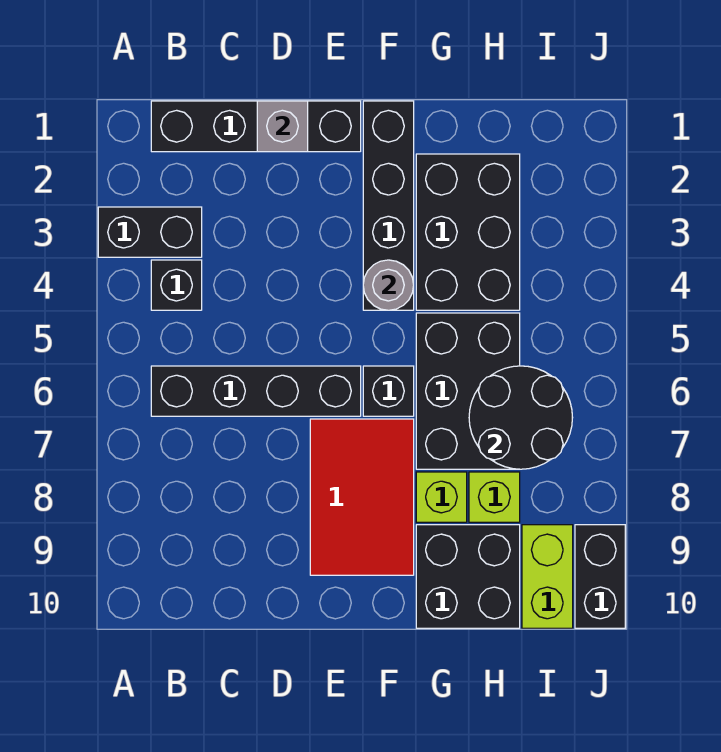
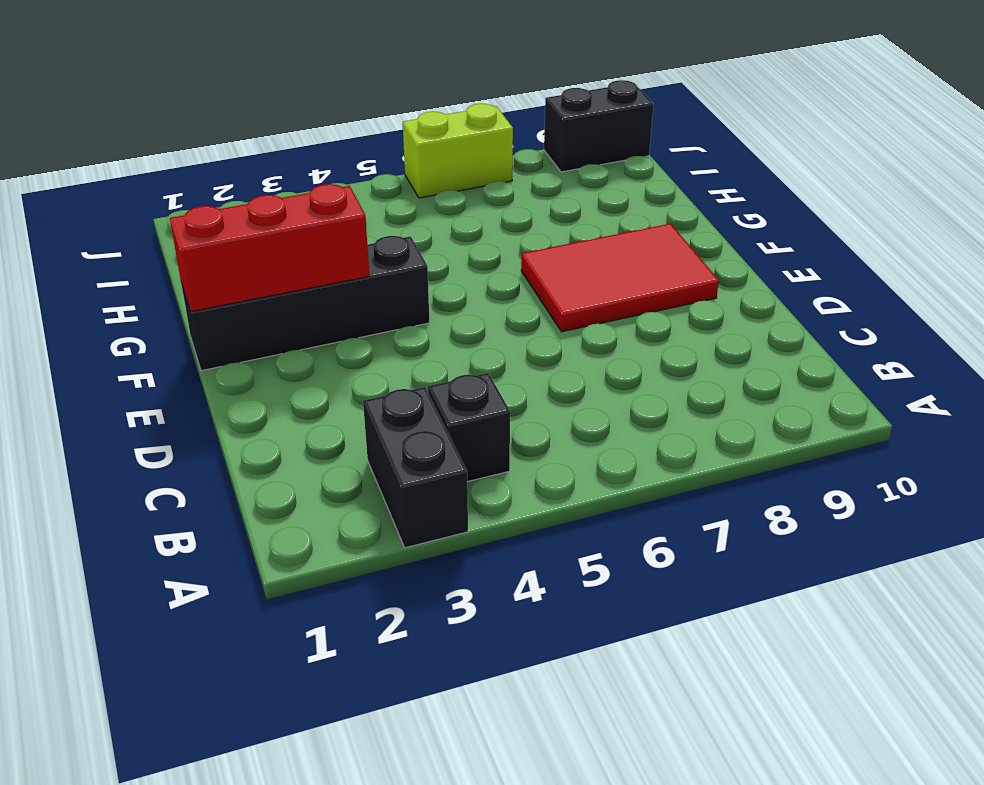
red brick F1:F3 level 2 -> none
lime brick J6:J7 level 1 -> lime brick I9:I10 level 1
none -> black brick B1:E1 level 1
none -> black brick B6:E6 level 1
none -> black brick F6 level 1

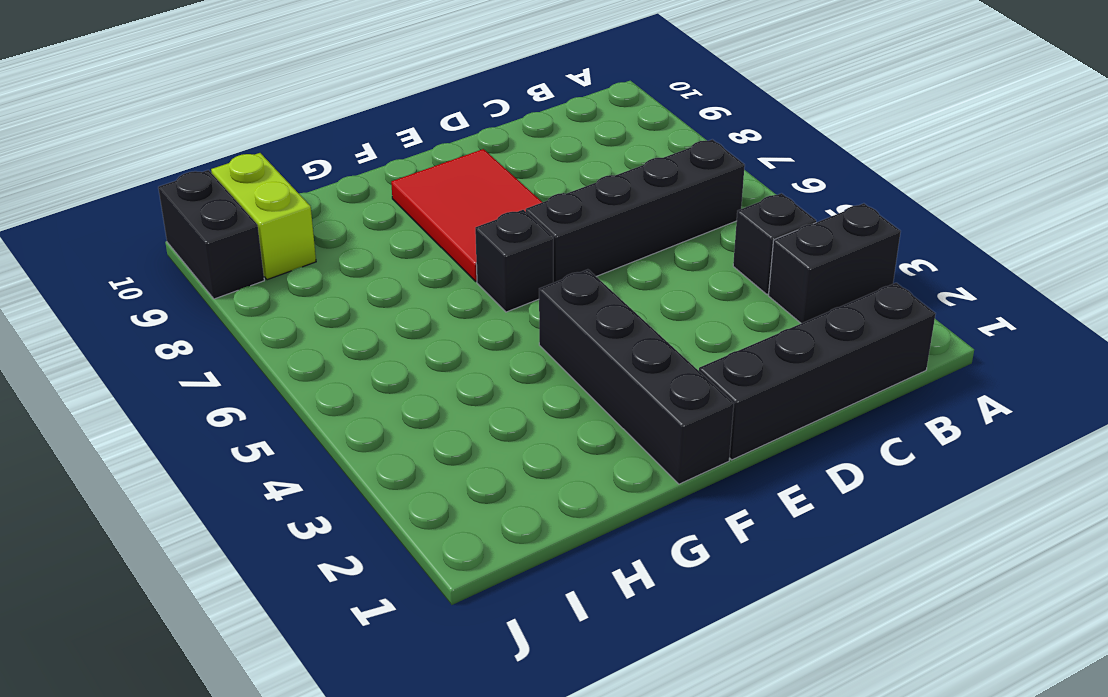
none -> black brick G2:H4 level 1
none -> black brick G5:H7 level 1
none -> lime brick G8 level 1

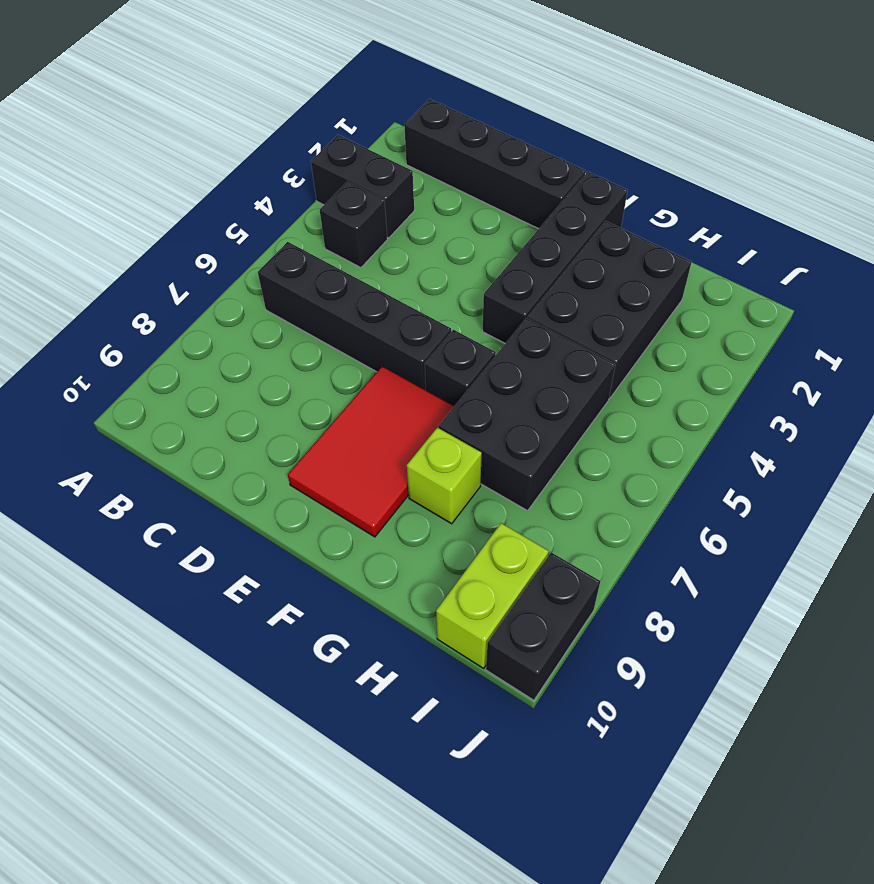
none -> black brick G9:H10 level 1
none -> lime brick H8 level 1
none -> grey brick D1 level 2

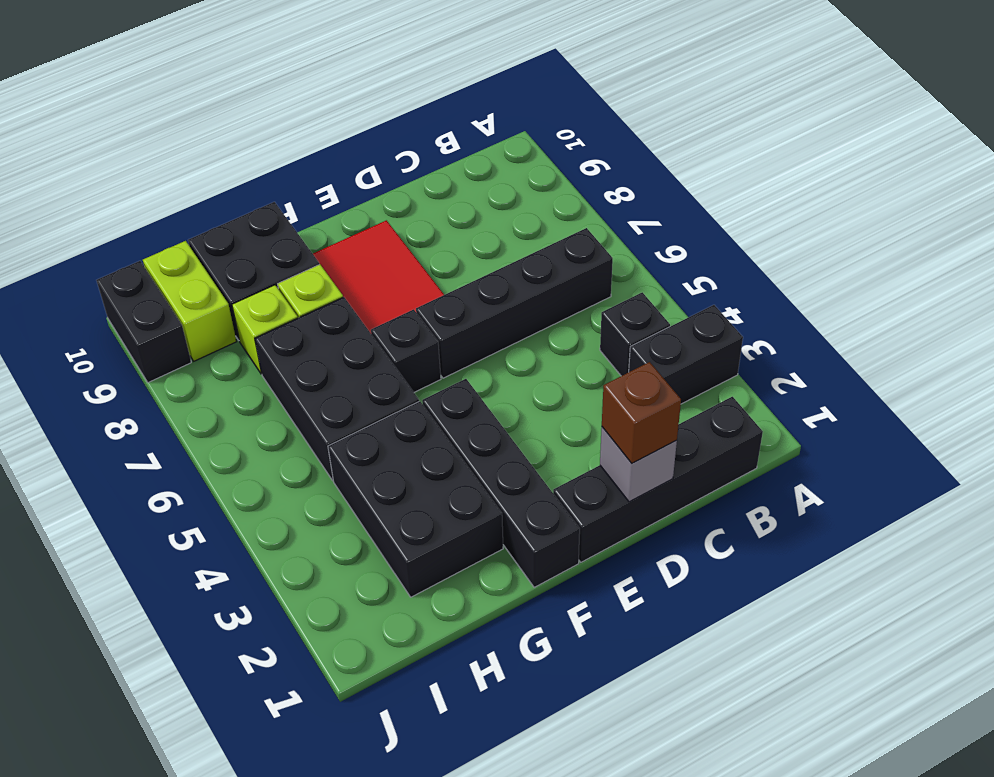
brown brick D1 level 3 -> none
none -> grey round brick F4 level 2
none -> black round brick H6:I7 level 2

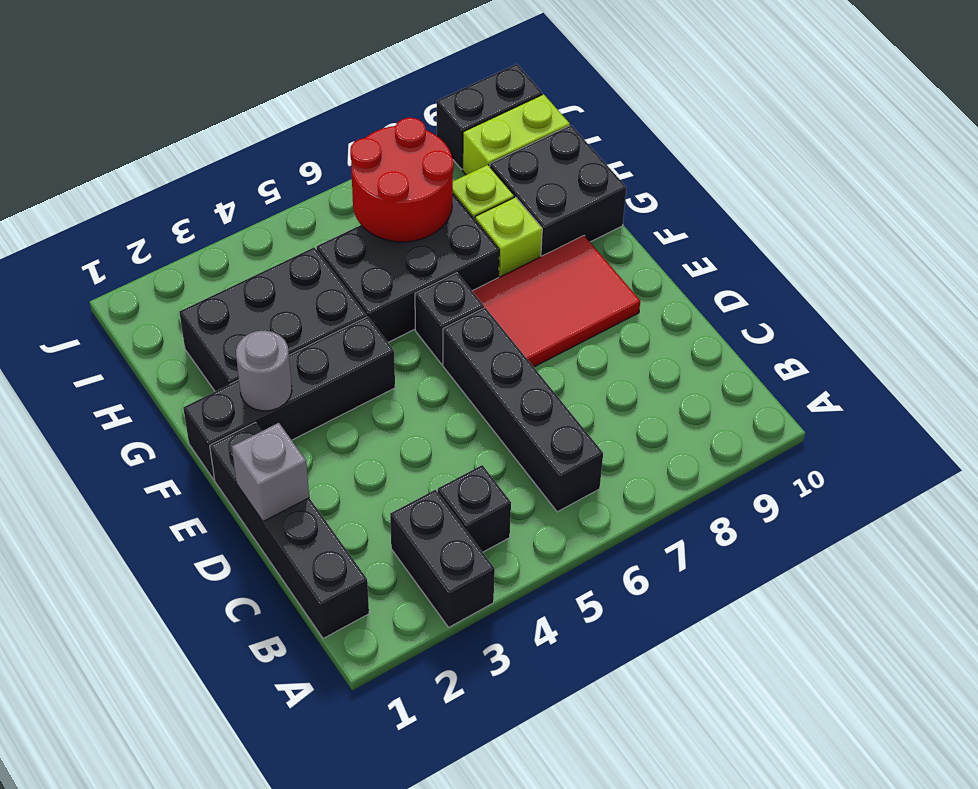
grey round brick F2 level 2 -> grey round brick F4 level 2
red round brick H6:I7 level 2 -> black round brick H6:I7 level 2

